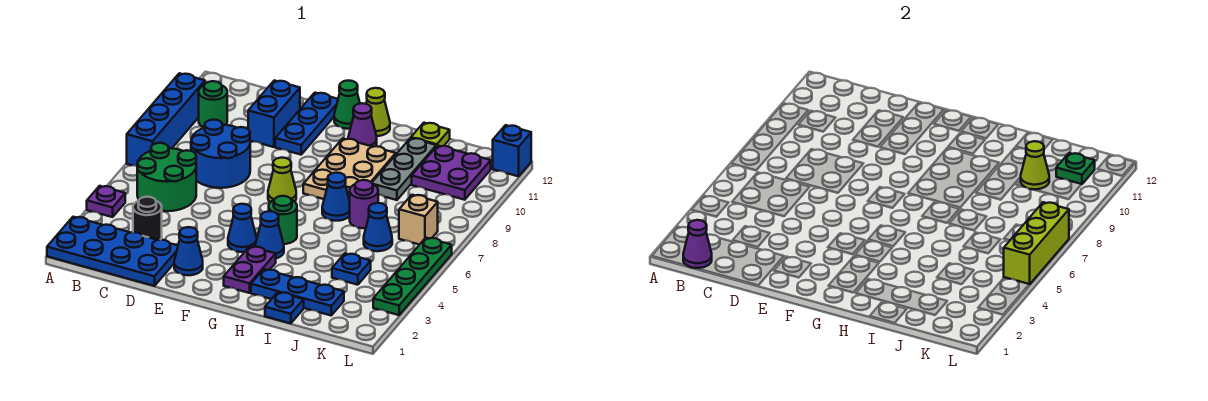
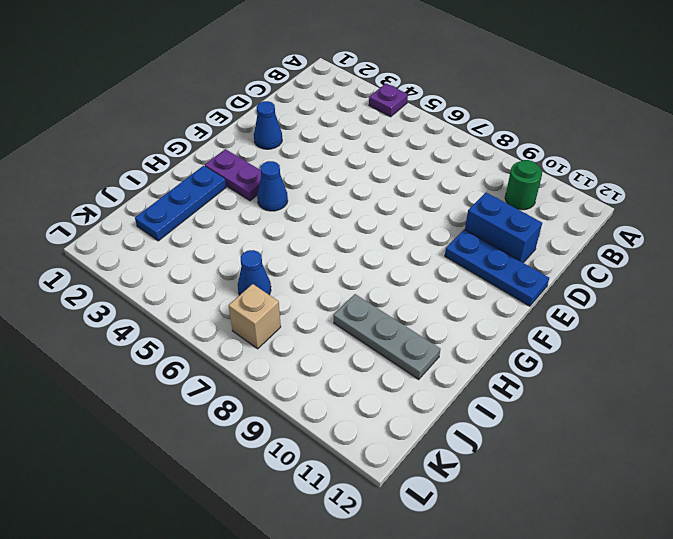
none -> blue plate A1:D2 level 1
none -> blue brick A7:A10 level 1
none -> green round brick B5:C6 level 1
none -> black round brick C3 level 1

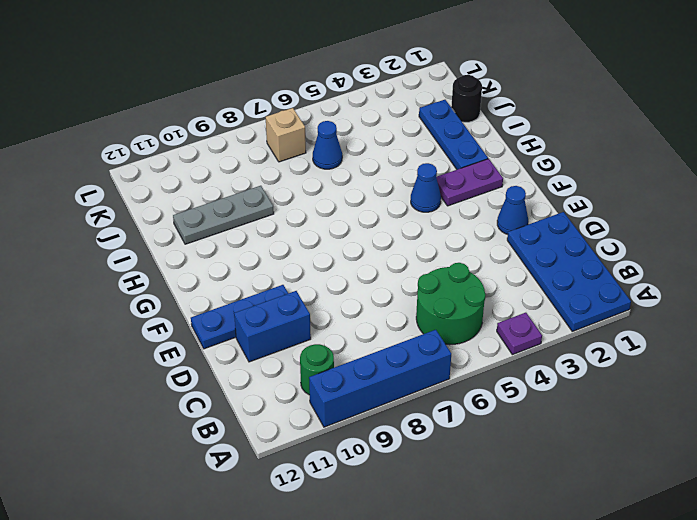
black round brick J1 level 1 -> black round brick C3 level 1
none -> blue round brick C7:D8 level 1
none -> blue cone F4 level 1
none -> lime cone F7 level 1
none -> green cone F12 level 1

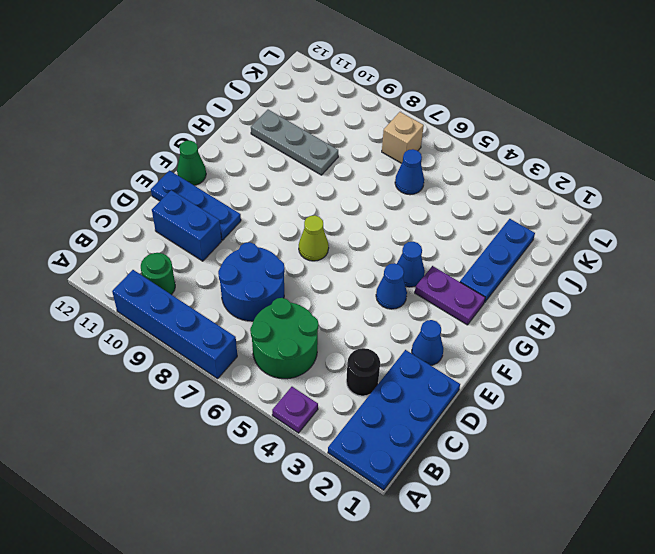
none -> green round brick G5 level 1
none -> tan plate G8:H10 level 1
none -> purple cone G11 level 1
none -> lime cone G12 level 1

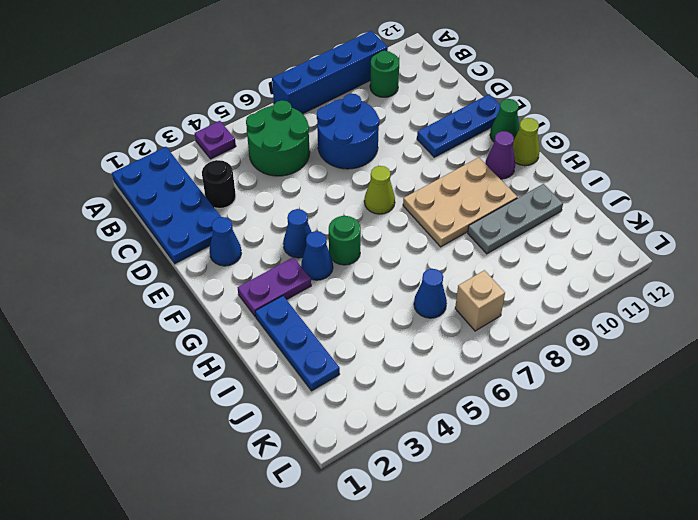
none -> blue brick D10:D11 level 1
none -> blue cone H7 level 1
none -> blue plate I1 level 1
none -> purple round brick I7 level 1

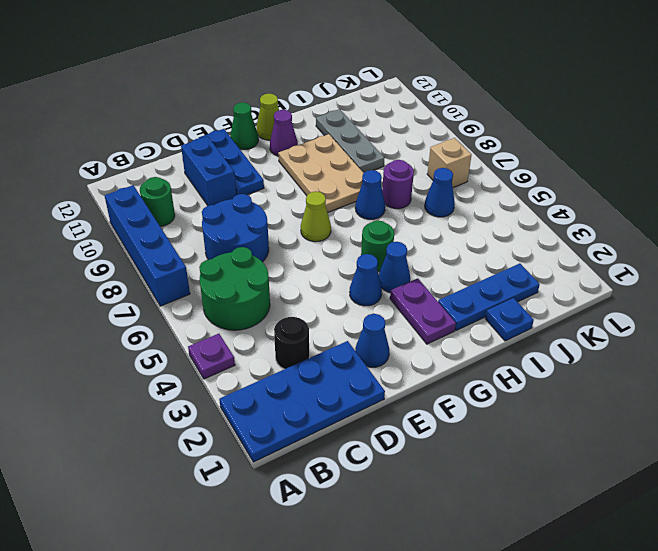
none -> lime plate I12 level 1
none -> blue plate J4 level 1
none -> purple plate J10:K11 level 1
none -> green plate L3:L6 level 1

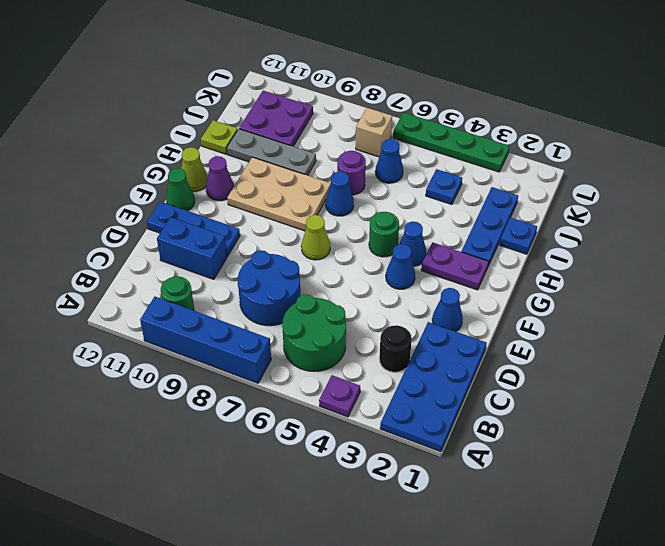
none -> blue brick L12 level 1
none -> purple cone B1 level 2
none -> lime cone J10 level 2
none -> green plate K11 level 2

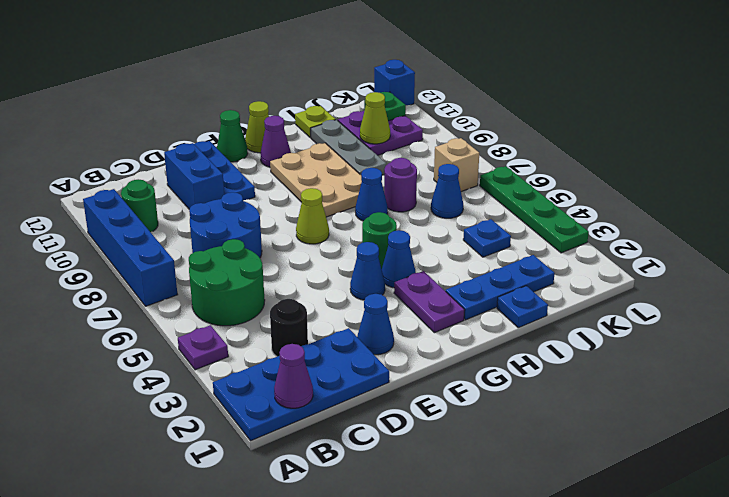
none -> lime brick L5:L7 level 2

